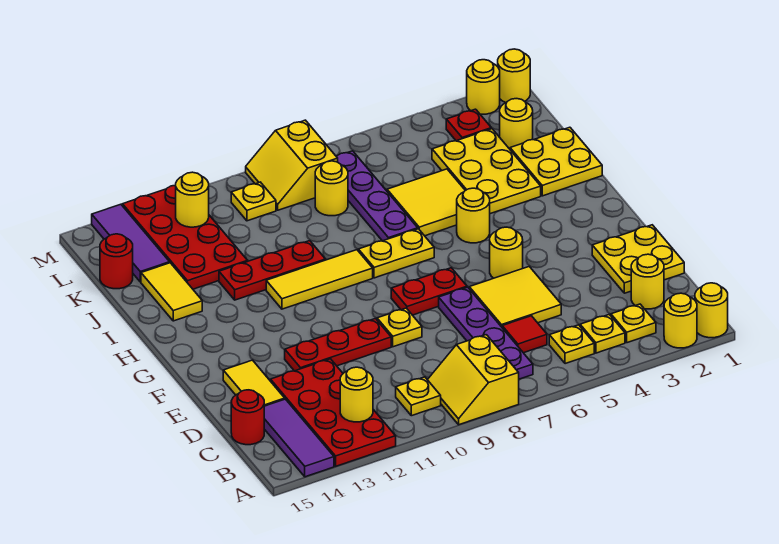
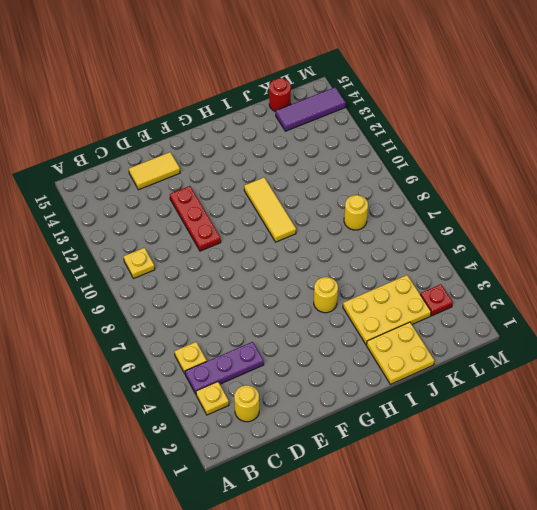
purple plate B4:D4 level 1 -> yellow plate B4 level 1
none -> yellow round brick A1 level 1
none -> yellow round brick A2 level 1
none -> yellow slope A8:B9 level 1 top 8
none -> red plate A12:D13 level 1

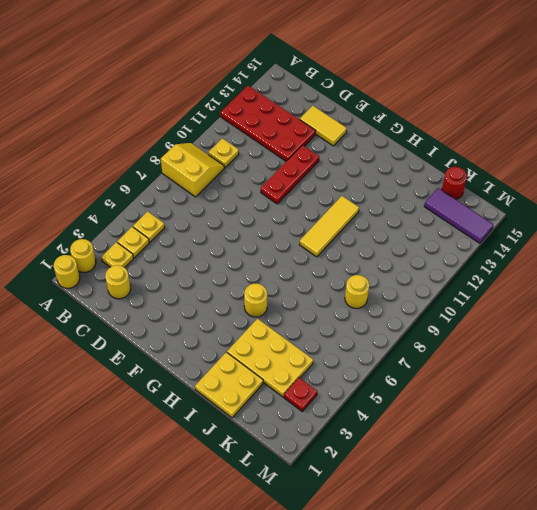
none -> purple tile A14:C14 level 1
none -> purple plate B7:E7 level 1
none -> red tile C6 level 1
none -> red round brick C15 level 1

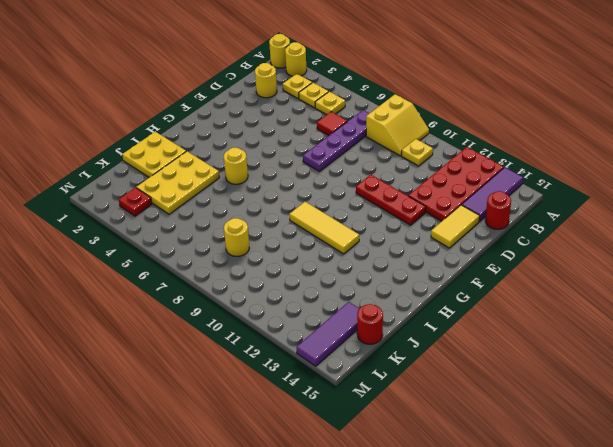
none -> yellow plate D1:E2 level 1
none -> yellow tile D5:E6 level 1
none -> yellow plate E9 level 1
none -> yellow round brick F5 level 1

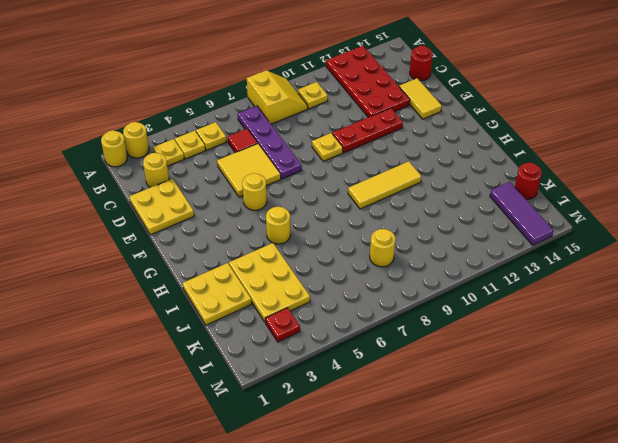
none -> purple tile A14:C14 level 1
none -> red plate F7:F8 level 1
none -> yellow plate H7:H8 level 1
none -> yellow tile I5:J6 level 1

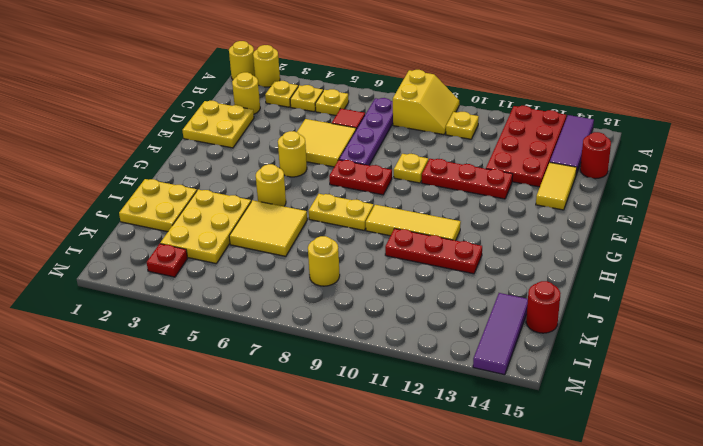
none -> purple plate I7:L7 level 1
none -> yellow tile I14:J14 level 1
none -> red plate J12:M13 level 1
none -> yellow round brick K2 level 1

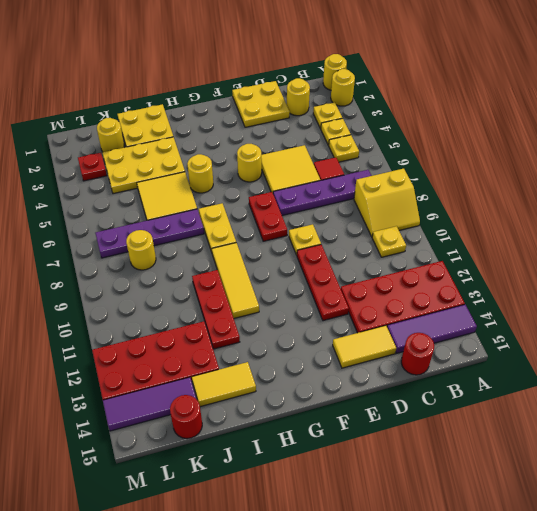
none -> yellow slope L8:M9 level 1 top 8
none -> yellow plate L10 level 1
none -> yellow round brick M1 level 1
none -> yellow round brick M2 level 1

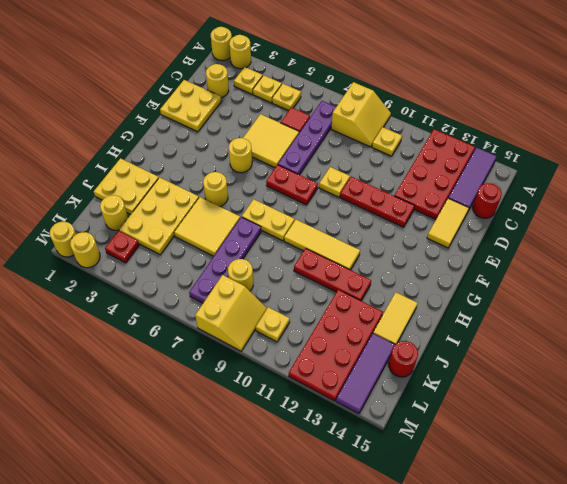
none -> yellow round brick B12 level 2
none -> yellow round brick L12 level 2

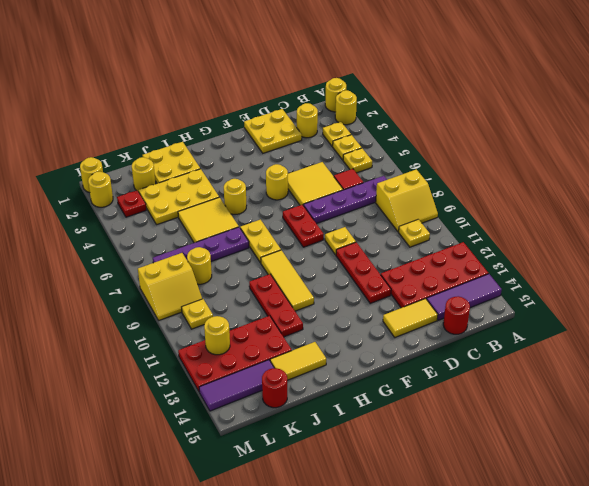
none -> yellow round brick B12 level 2

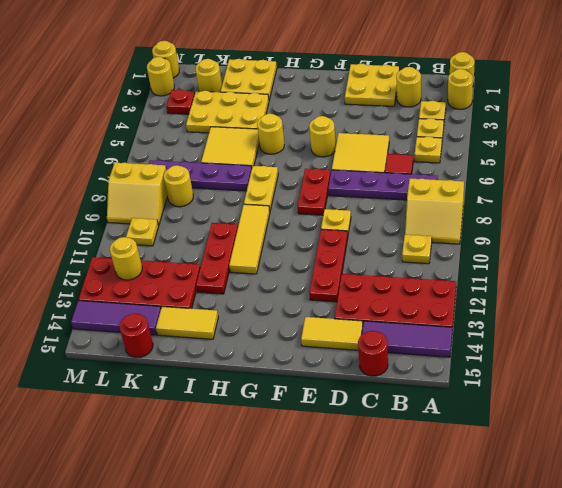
none -> yellow round brick B12 level 2

